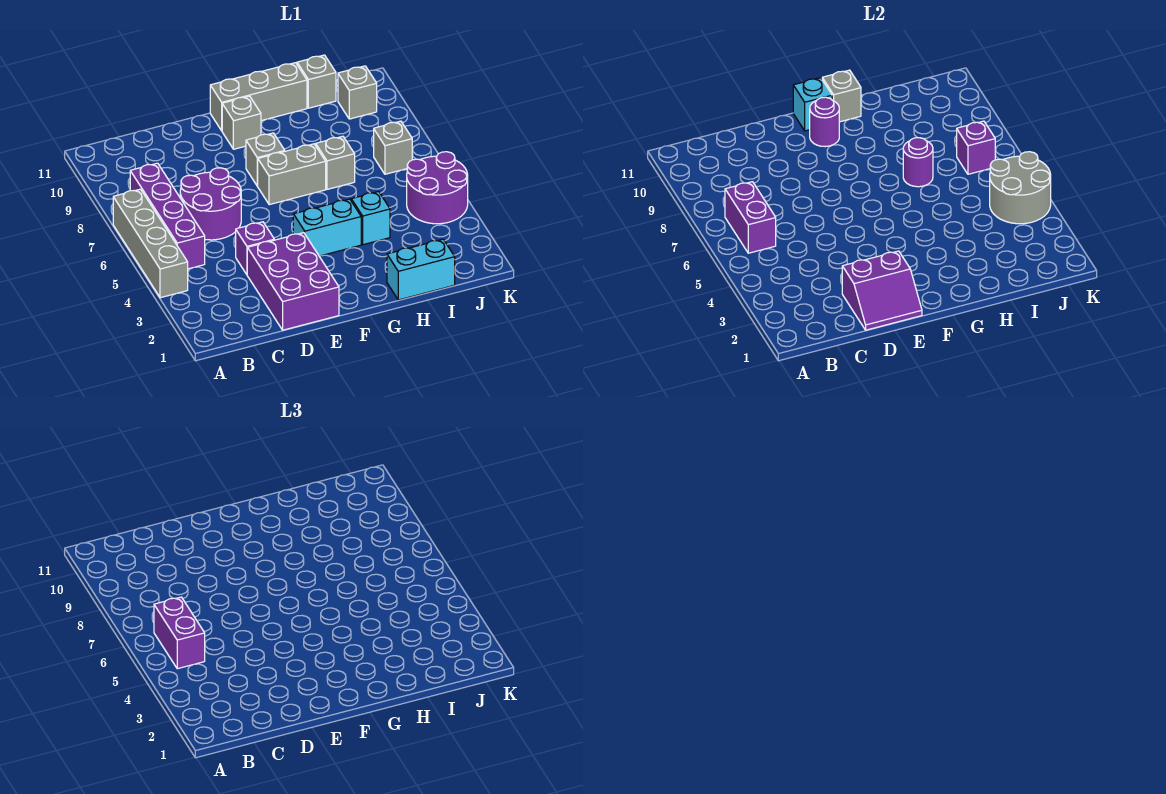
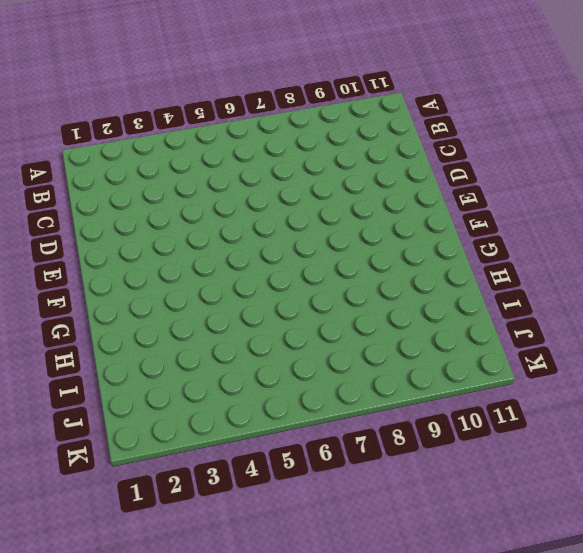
none -> grey brick A4:A7 level 1
none -> purple brick B5:B8 level 1
none -> purple round brick C6:D7 level 1

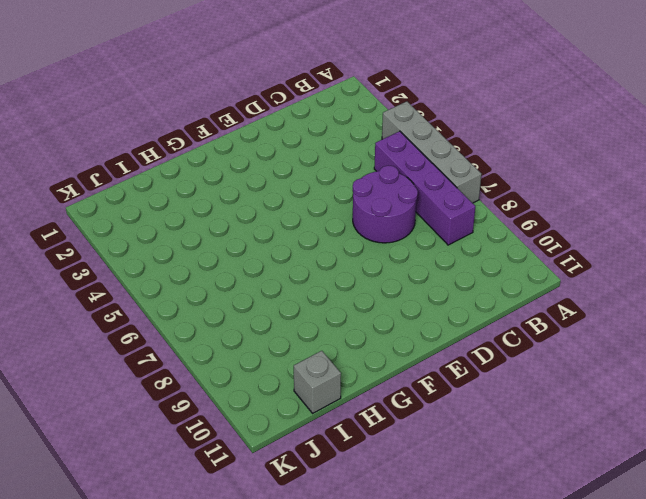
none -> purple brick D1:E3 level 1
none -> purple brick D4 level 1
none -> cyan brick F4:G4 level 1

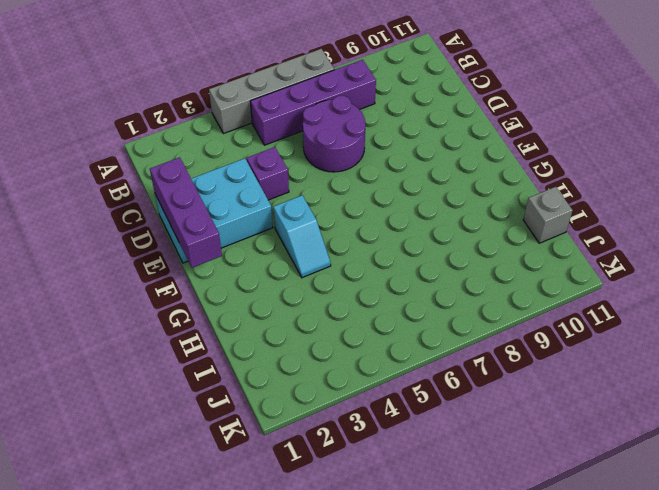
cyan brick D1:E3 level 1 -> purple brick D1:E3 level 1
purple brick D1:F1 level 2 -> purple slope D1:E2 level 2 top 2
cyan slope F4:G4 level 1 top F -> cyan brick F4:G4 level 1
none -> grey brick F7:G7 level 1
none -> grey brick F8 level 1
none -> grey brick F10 level 1

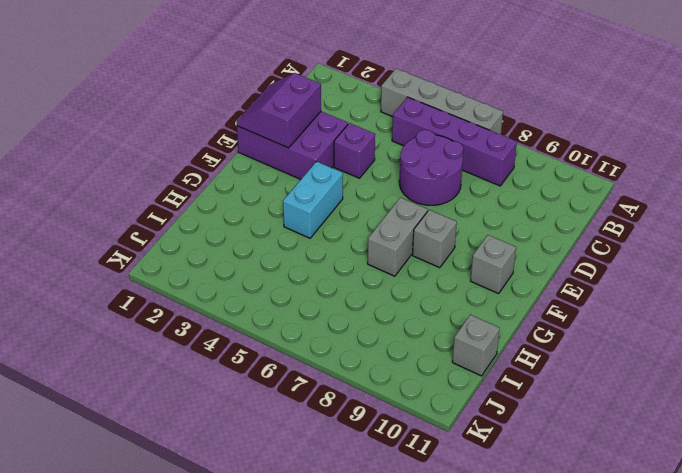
none -> grey brick F11:H11 level 1
none -> cyan brick H1:I1 level 1
none -> cyan brick H4 level 1

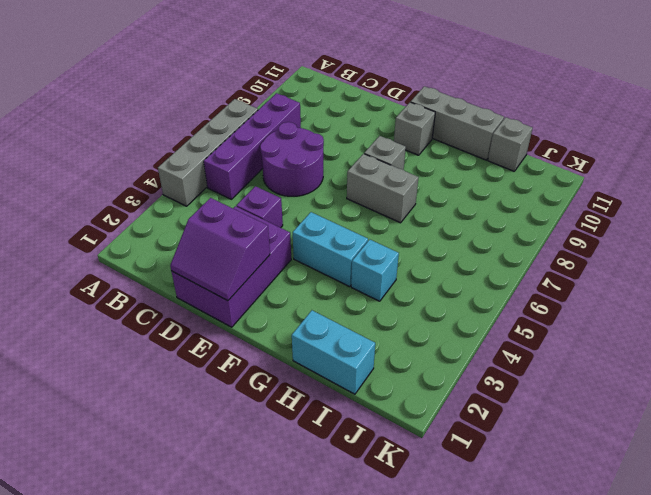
none -> grey brick H7 level 1
none -> purple round brick J4:K5 level 1
none -> grey brick J7 level 1

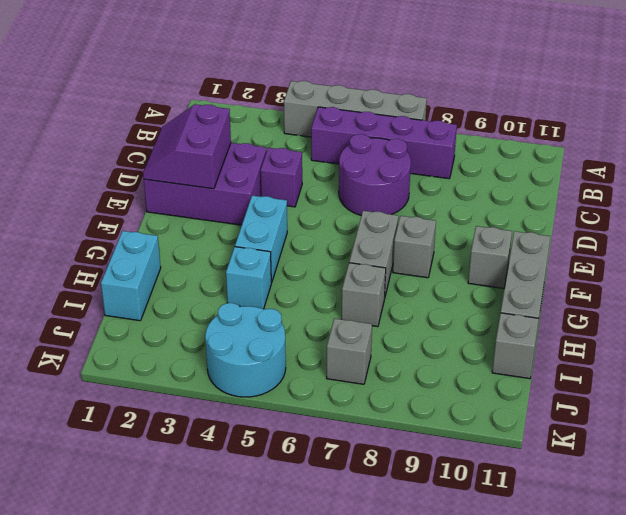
cyan round brick J4:K5 level 1 -> purple round brick J4:K5 level 1
none -> grey brick J10 level 1
none -> purple brick B6:B7 level 2
none -> purple round brick F10 level 2

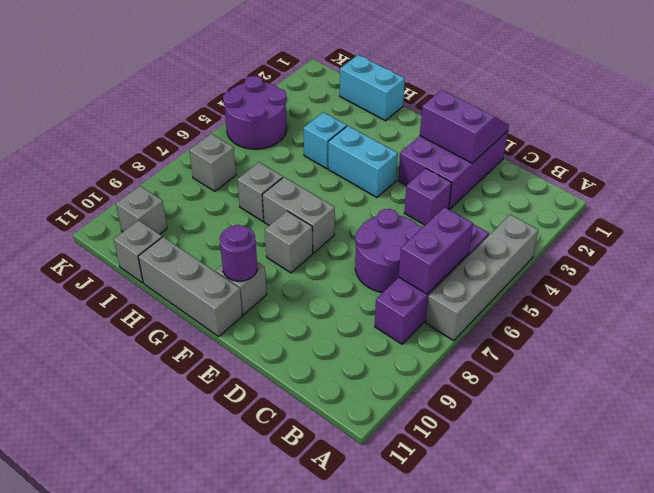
none -> cyan brick F11 level 2
none -> grey brick G11 level 2
none -> purple round brick H7 level 2

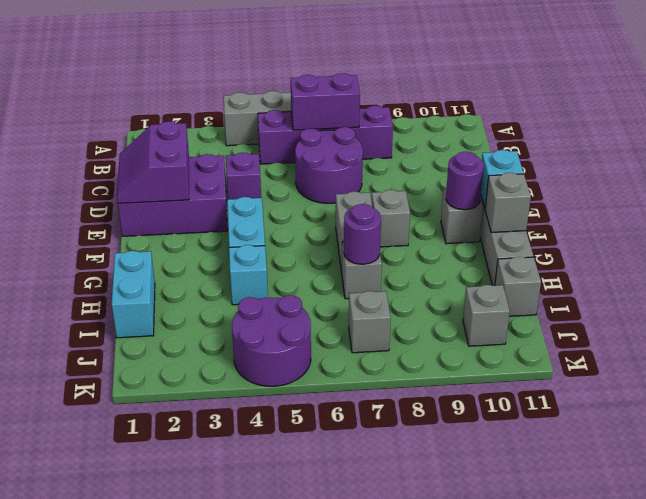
none -> grey round brick J4:K5 level 2
none -> purple brick J7 level 2
none -> purple brick B5:B6 level 3

